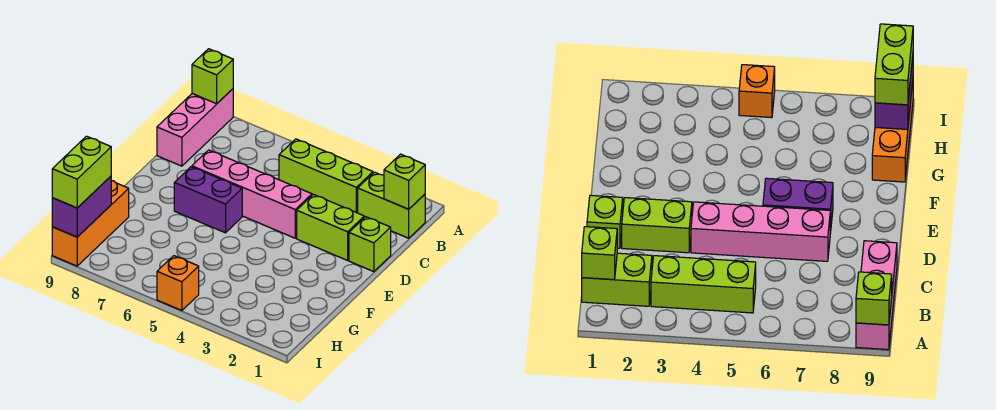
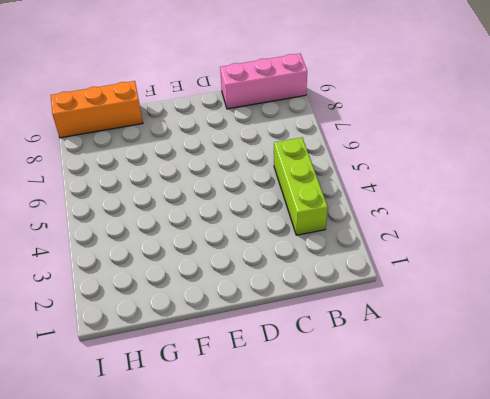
none -> lime brick B1:B2 level 1
none -> lime brick D1 level 1
none -> lime brick D2:D3 level 1

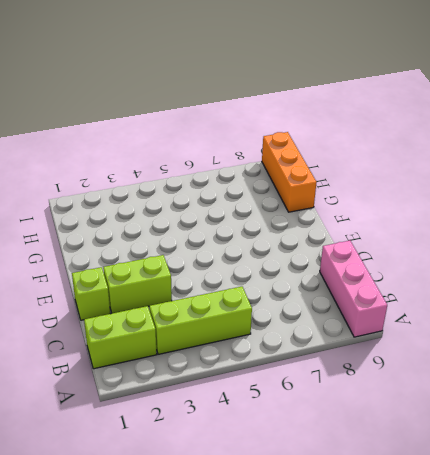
none -> pink brick D4:D7 level 1
none -> purple brick E6:E7 level 1
none -> orange brick I5 level 1

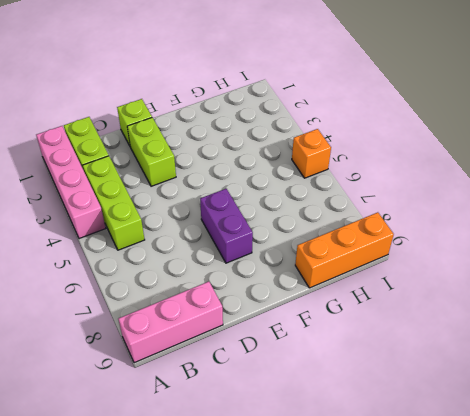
pink brick A1:A4 level 1 -> pink brick D4:D7 level 1
none -> lime brick A9 level 2
none -> lime brick B1 level 2
none -> purple brick H9:I9 level 2

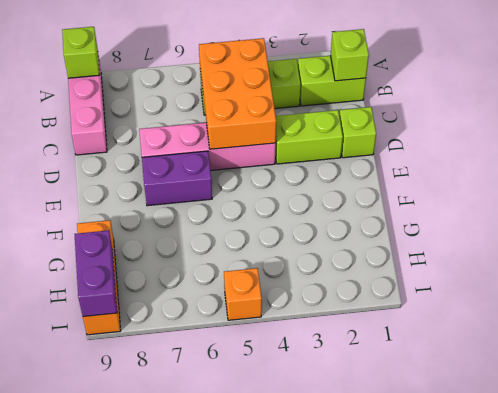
orange brick B4:D5 level 2 -> none
none -> lime brick H9:I9 level 3

